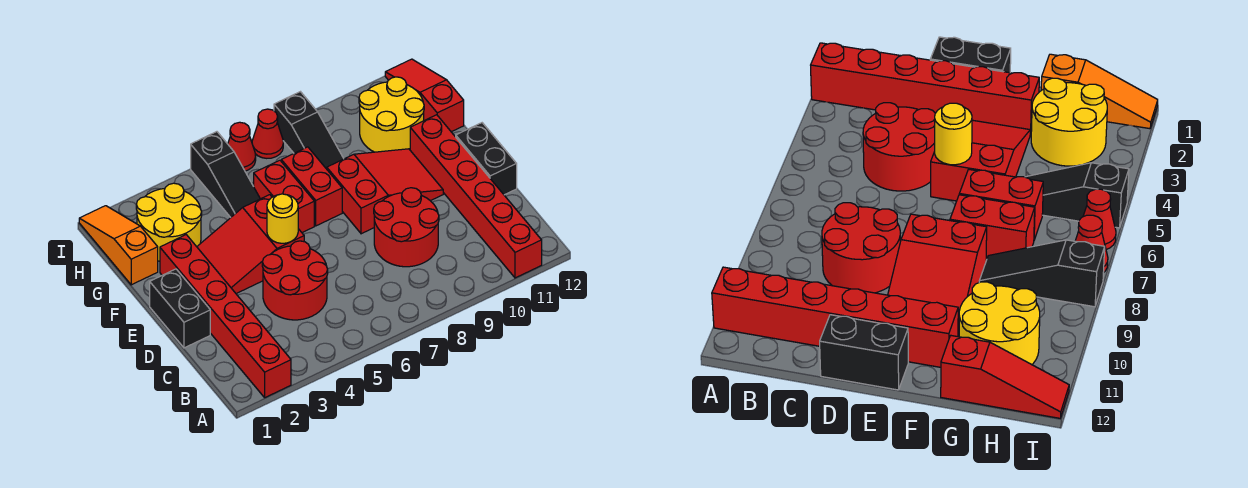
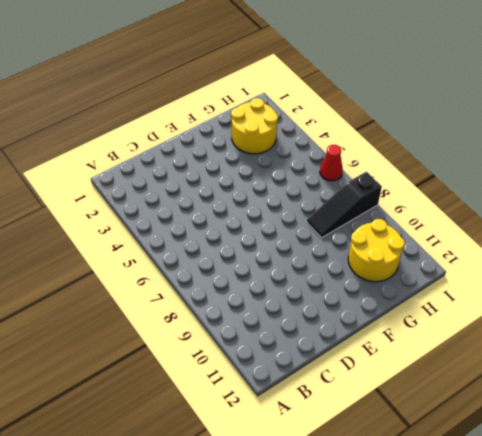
none -> red brick A2:F2 level 1
none -> red brick A11:F11 level 1
none -> red round brick C4:D5 level 1

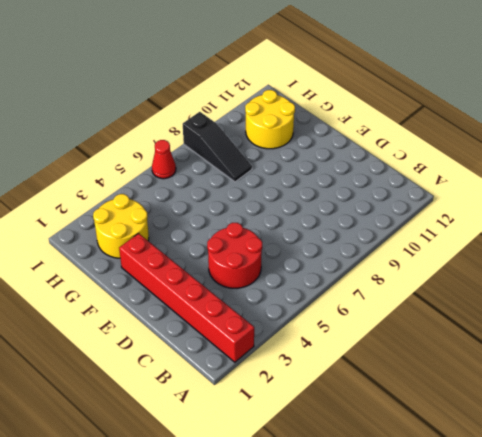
none -> red brick A11:F11 level 1
none -> red round brick C8:D9 level 1
none -> black brick D1:E1 level 1

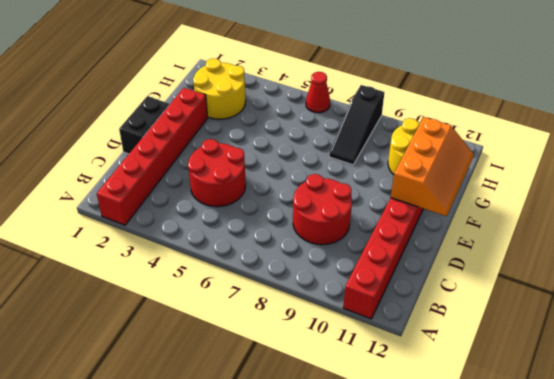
orange slope E11:G12 level 2 top 11 -> none
none -> black brick D12:E12 level 1
none -> red slope E3:F5 level 1 top 5
none -> red slope E8:F10 level 1 top 8

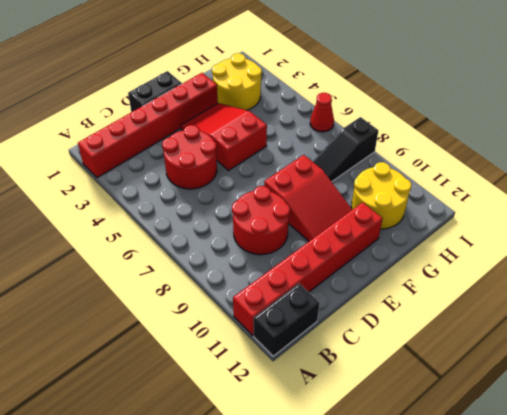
black brick A12:B12 level 1 -> black brick D12:E12 level 1
none -> red brick F6:G6 level 1
none -> red brick F7:G7 level 1
none -> orange slope G1:I1 level 1 top G

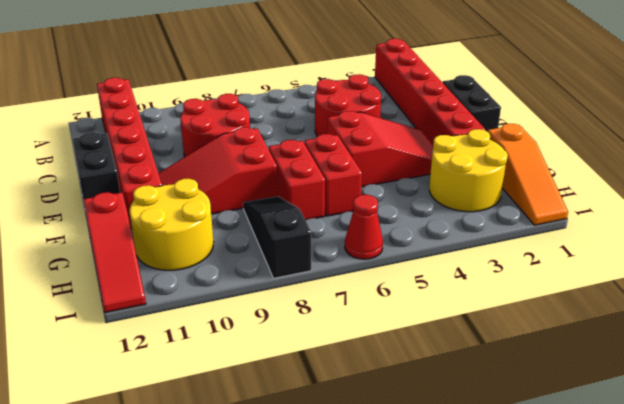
none -> black slope G5:I5 level 1 top I
none -> red cone I7 level 1
none -> yellow round brick E5 level 2

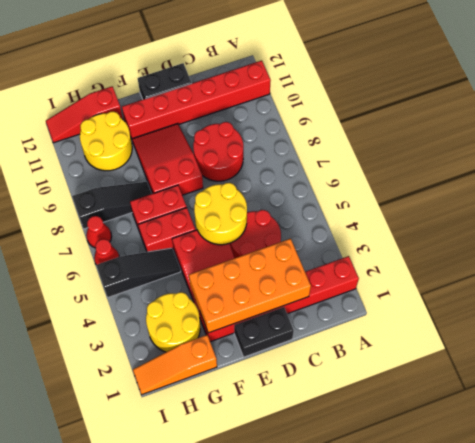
orange brick C2:F3 level 2 -> none
yellow round brick D5:E6 level 2 -> yellow round brick E5 level 2

